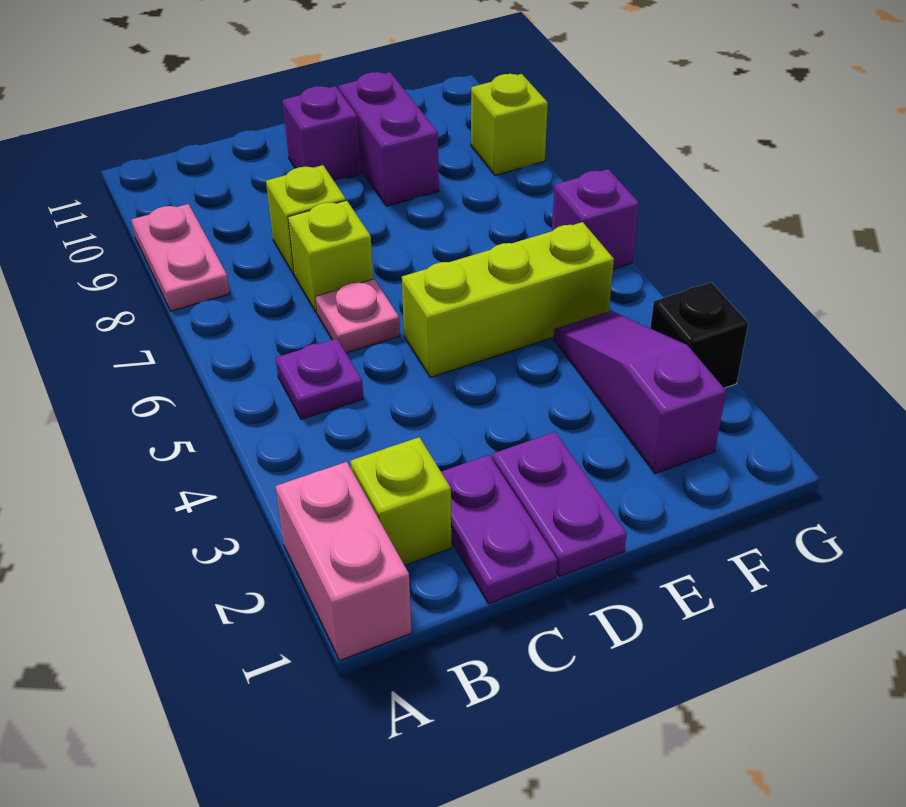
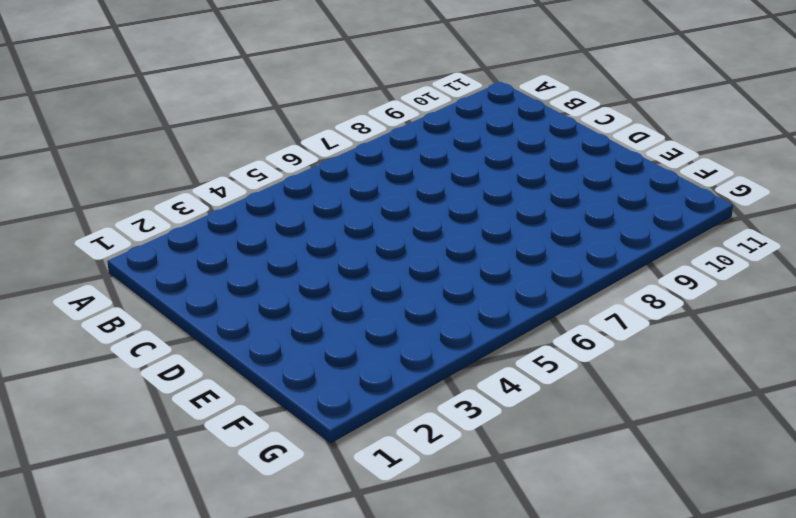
none -> pink brick A1:A2 level 1
none -> pink plate A8:A9 level 1
none -> lime brick B2 level 1

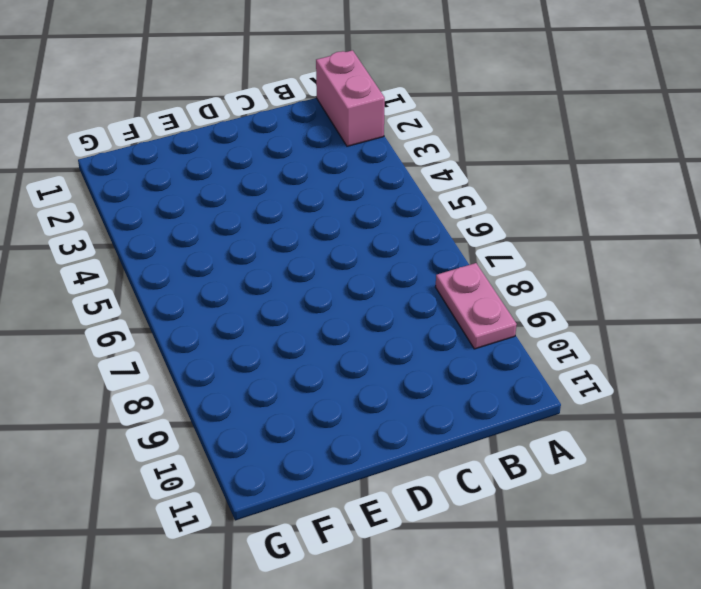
none -> lime brick B2 level 1
none -> purple plate B5 level 1
none -> purple plate C1:C2 level 1

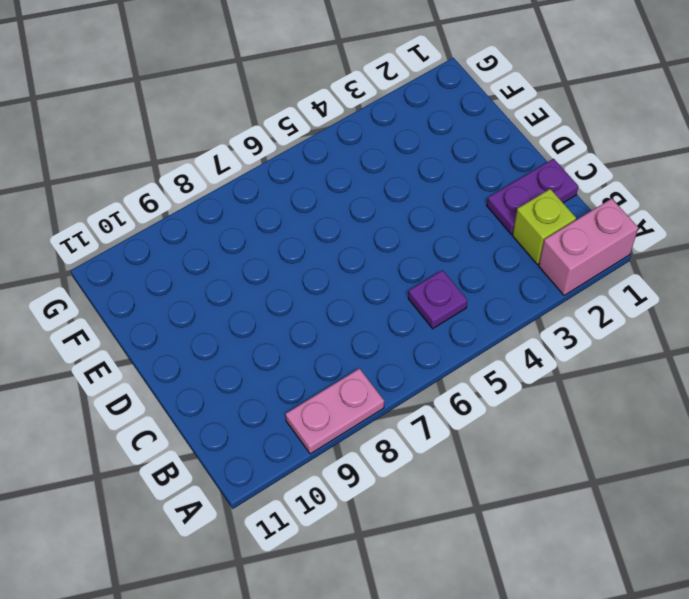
none -> pink plate C6 level 1
none -> lime brick C7 level 1
none -> lime brick C8 level 1

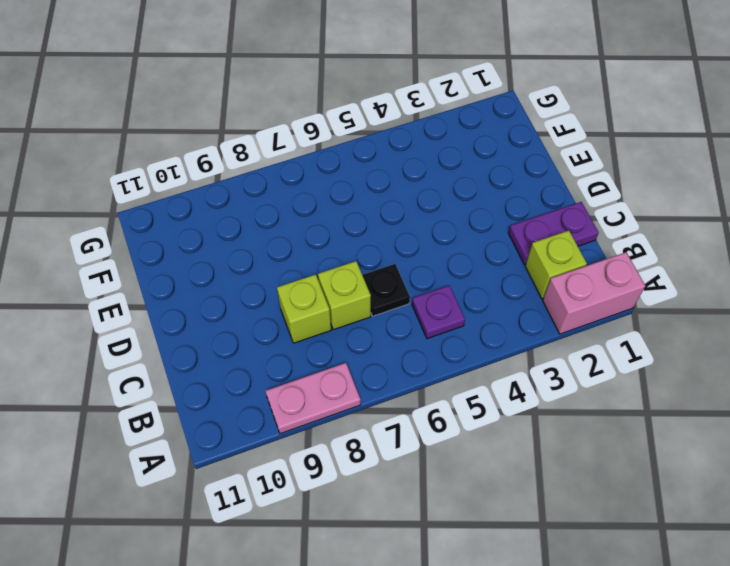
black plate C6 level 1 -> pink plate C6 level 1
none -> purple plate D1:D2 level 1
none -> lime brick D5:F5 level 1
none -> purple brick D10 level 1

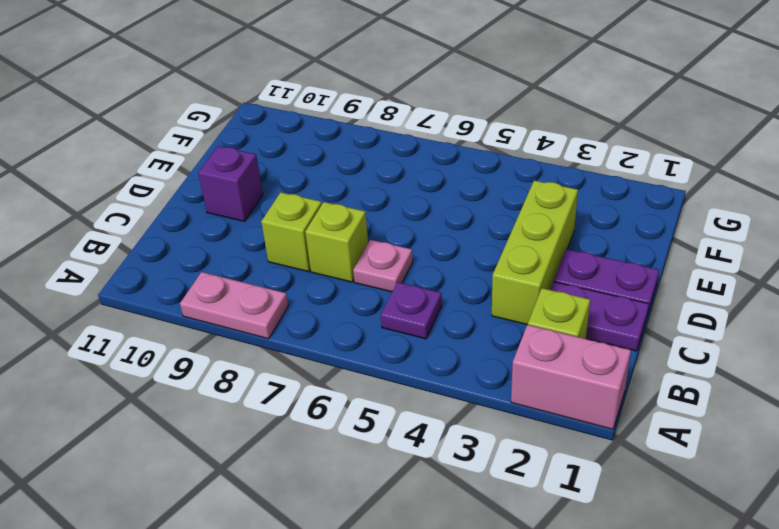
lime brick C3:E3 level 1 -> lime brick D5:F5 level 1
none -> purple brick E9:E10 level 1
none -> purple slope F2:F4 level 1 top 2
none -> black brick G3 level 1

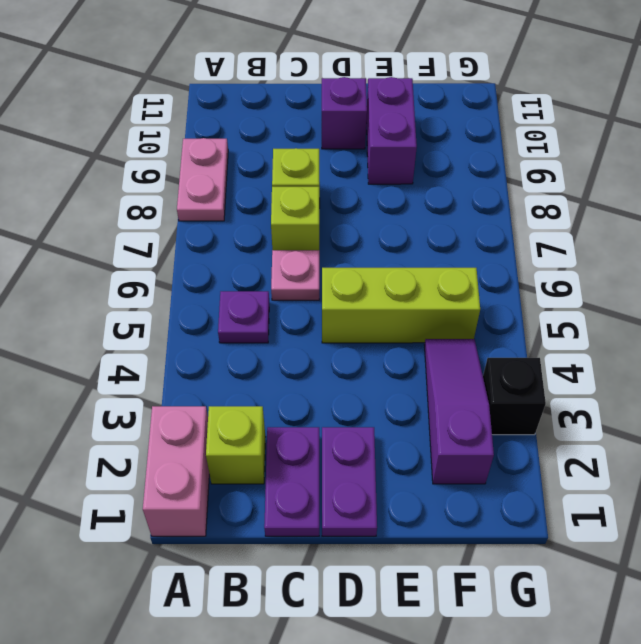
none -> purple brick G6 level 1
none -> lime brick G9 level 1

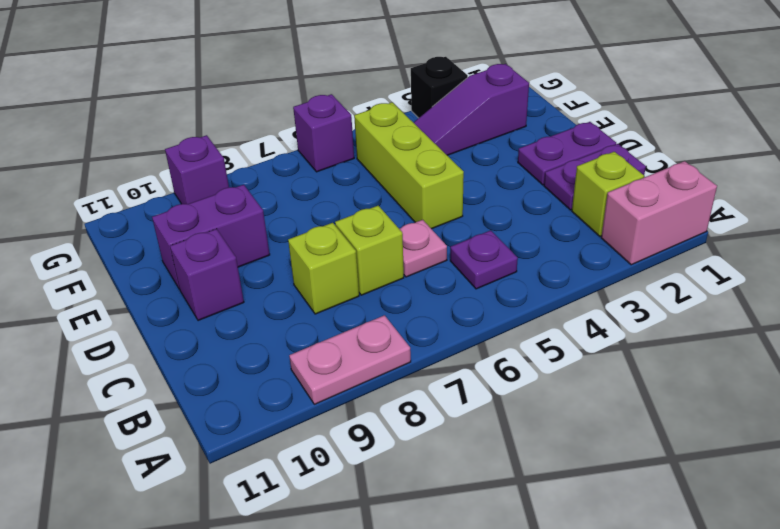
purple brick G9 level 1 -> lime brick G9 level 1

